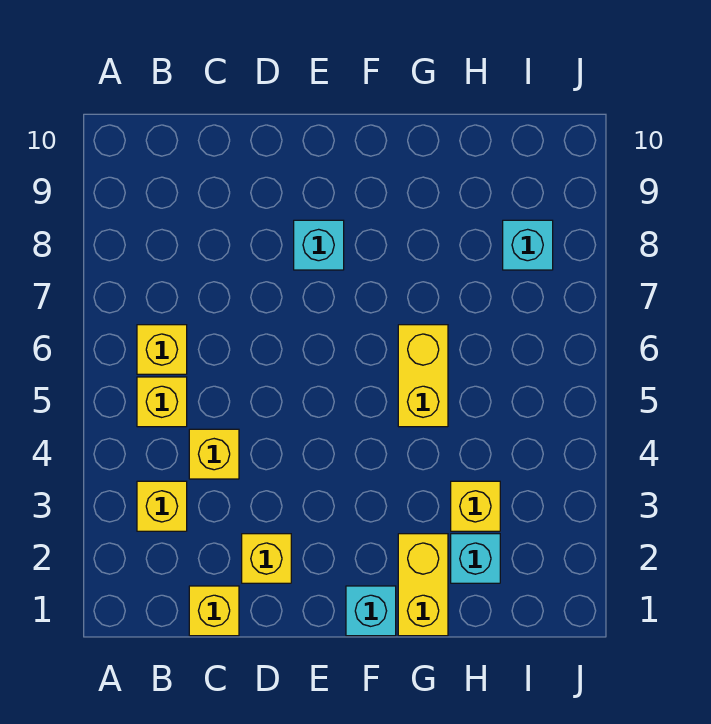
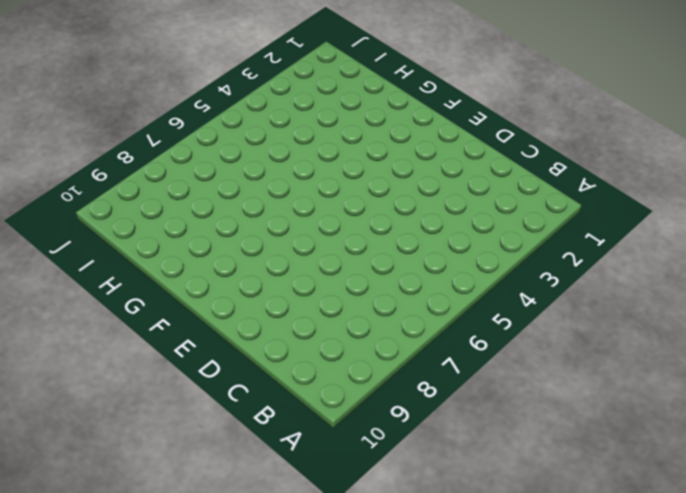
none -> yellow brick B3 level 1
none -> yellow brick B5 level 1
none -> yellow brick B6 level 1

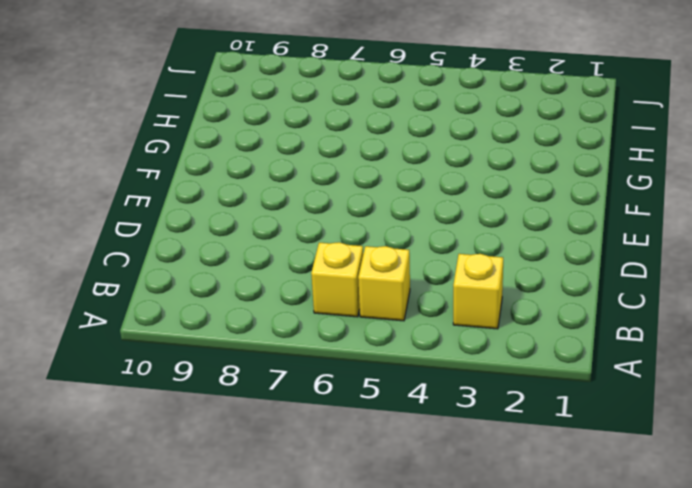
none -> yellow brick C1 level 1
none -> yellow brick C4 level 1
none -> yellow brick D2 level 1

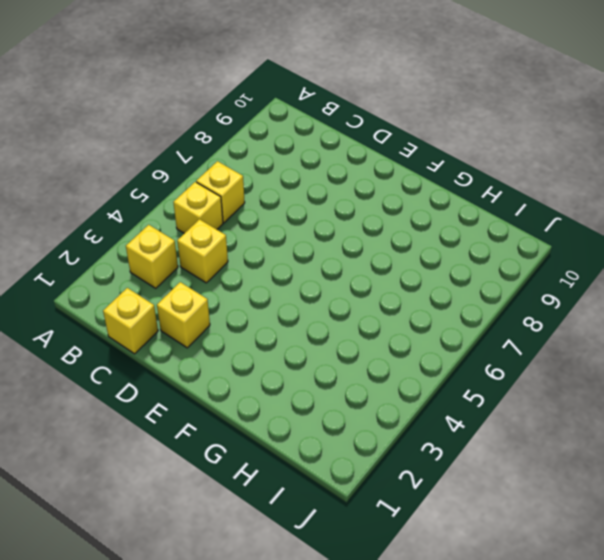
none -> cyan brick E8 level 1
none -> cyan brick F1 level 1
none -> yellow brick G1:G2 level 1

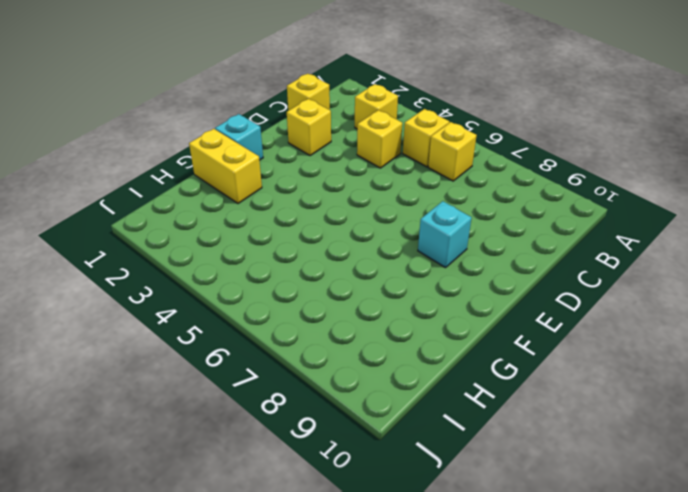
none -> yellow brick G5:G6 level 1
none -> cyan brick H2 level 1
none -> yellow brick H3 level 1

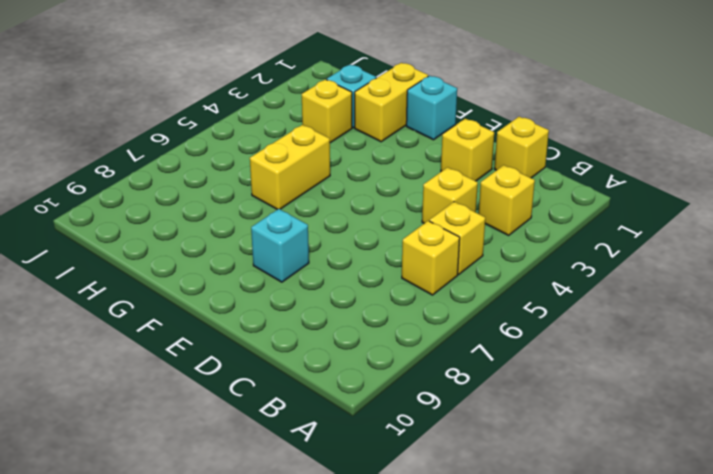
none -> cyan brick I8 level 1

